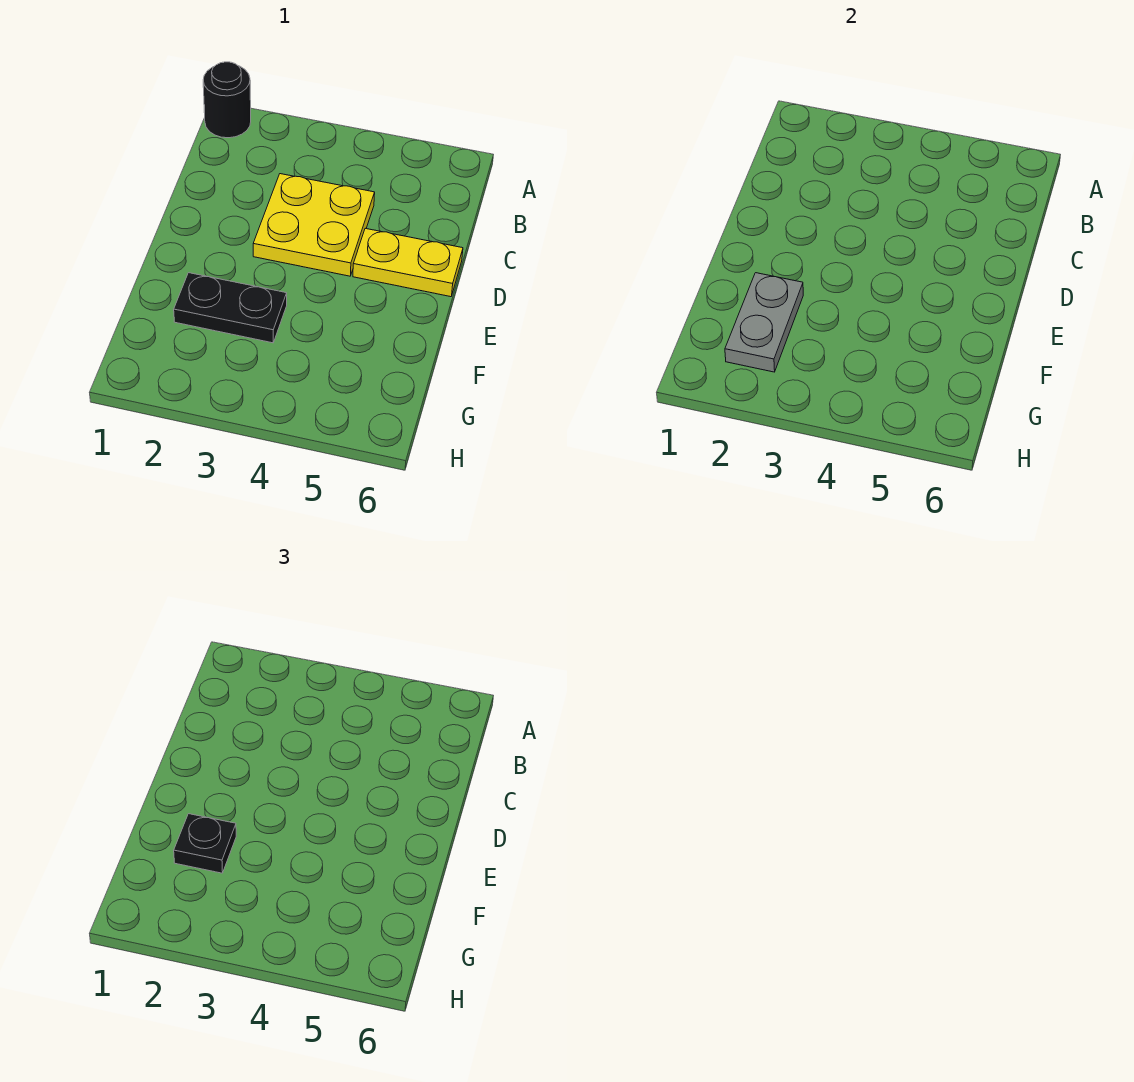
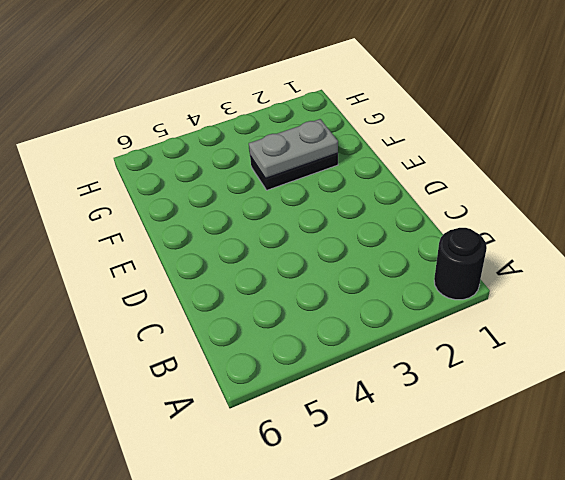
grey plate F2:F3 level 2 -> grey plate F2:G2 level 2
none -> yellow plate C3:D4 level 1
none -> yellow plate D5:D6 level 1

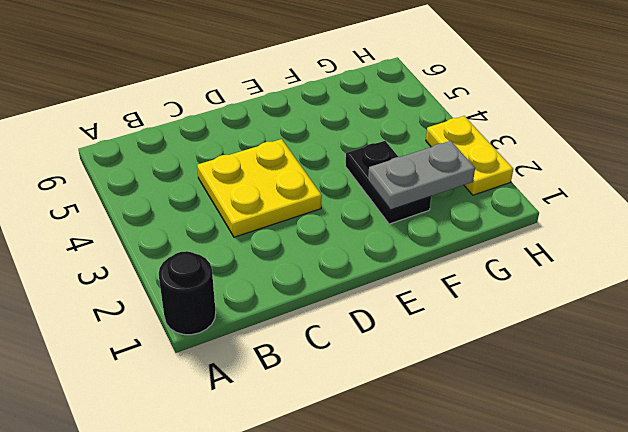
yellow plate H2:H3 level 1 -> yellow plate D5:D6 level 1
none -> black plate F2 level 3

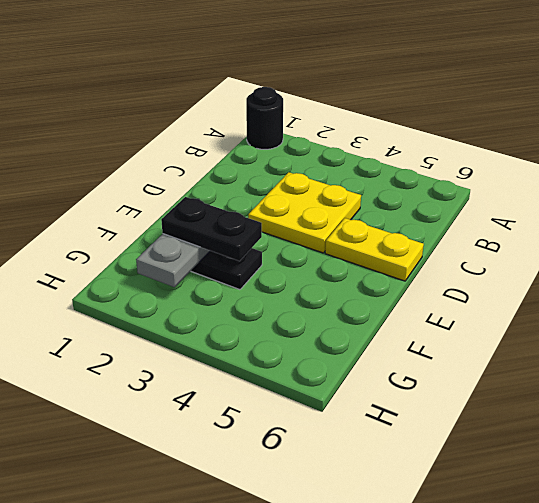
black plate F2:F3 level 3 -> black plate F2 level 3

